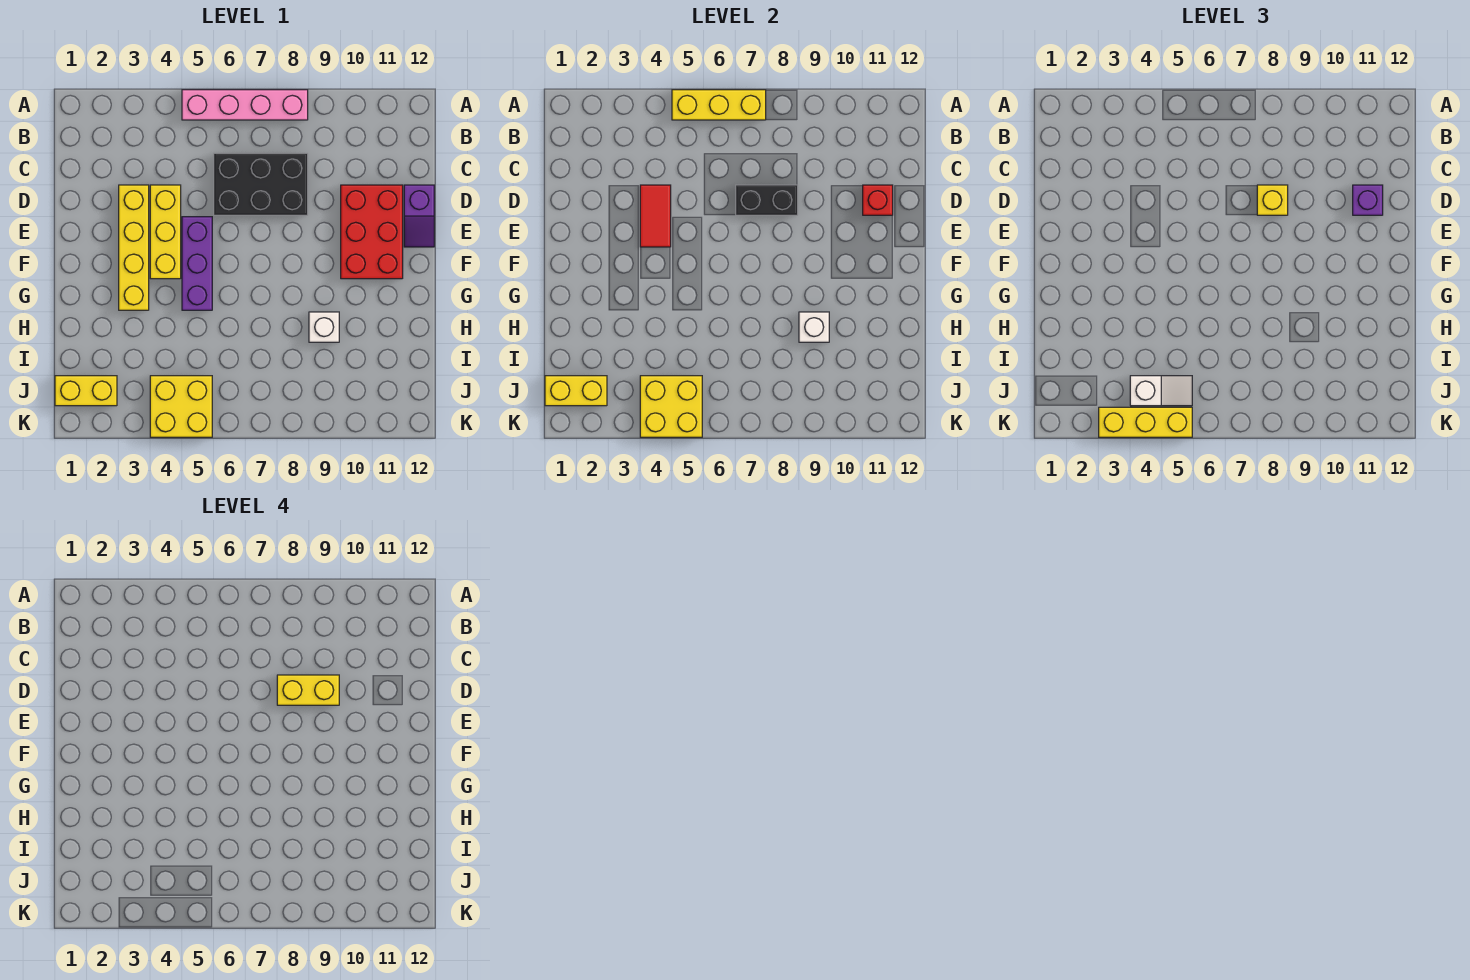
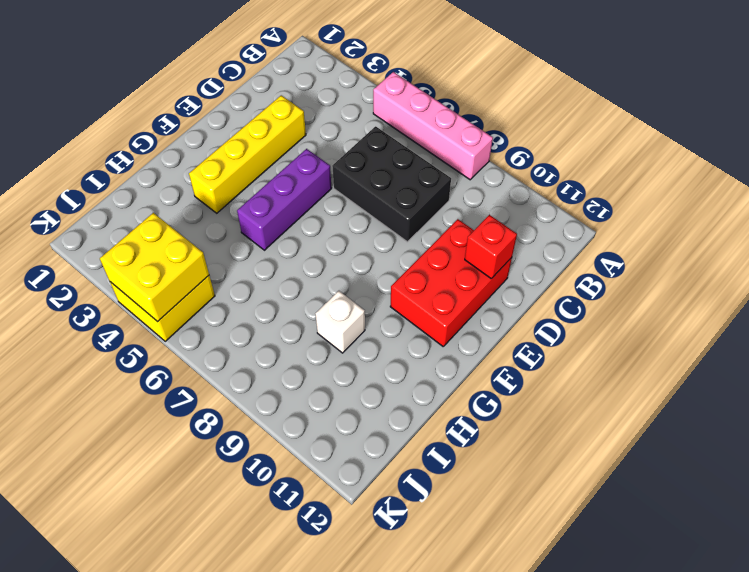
none -> yellow brick D4:F4 level 1
none -> purple slope D12:E12 level 1 top D
none -> yellow brick J1:J2 level 1

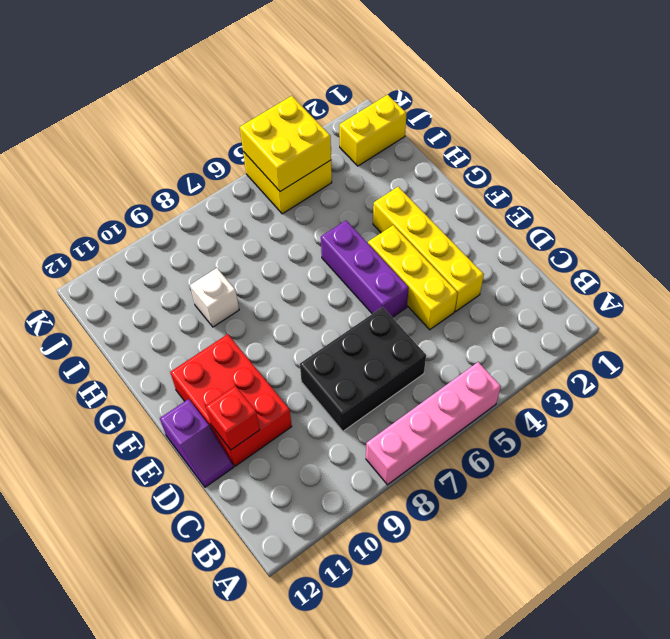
purple slope D12:E12 level 1 top E -> purple slope D12:E12 level 1 top D
none -> yellow brick A5:A7 level 2
none -> red tile D4:E4 level 2
none -> black brick D7:D8 level 2

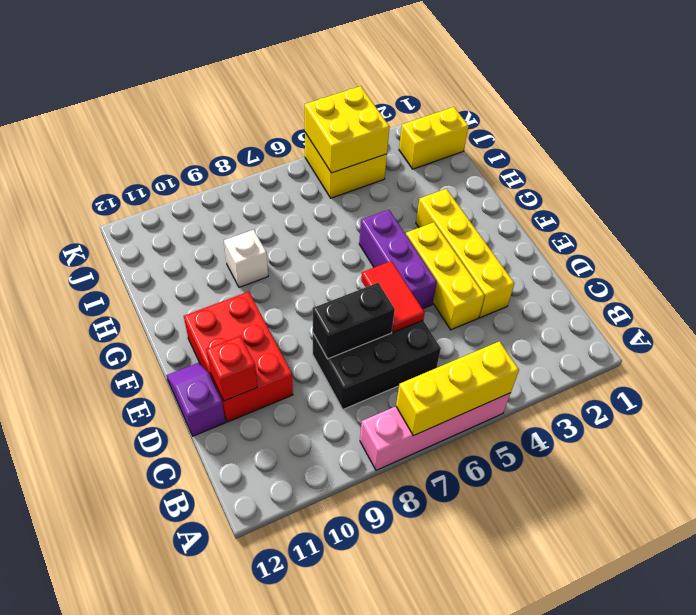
red tile D6:E6 level 2 -> red tile D4:E4 level 2
none -> white brick H9 level 2
none -> yellow brick J1:J2 level 2
none -> yellow brick D8 level 3

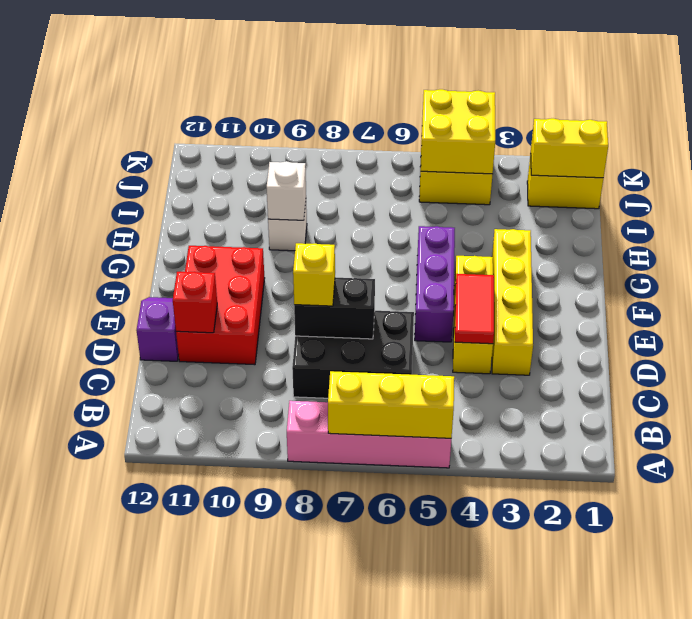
none -> purple brick D11 level 3
none -> white slope J4:J5 level 3 top 4
none -> yellow brick K3:K5 level 3

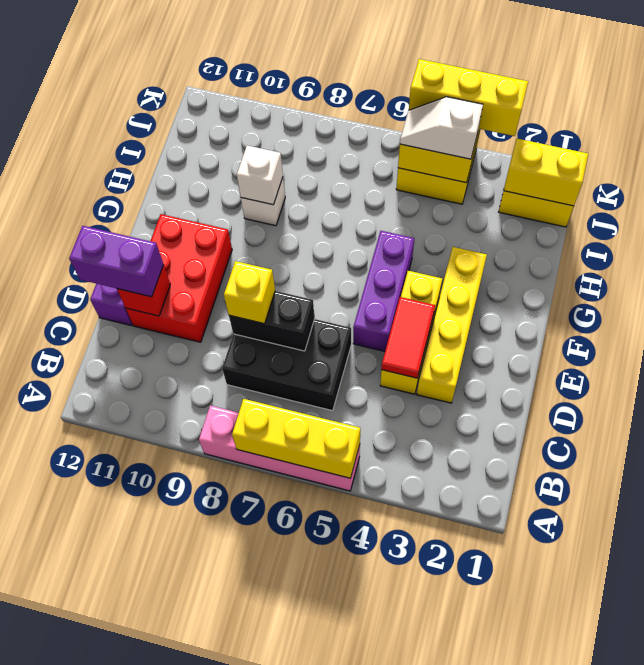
purple brick D11:D12 level 3 -> purple brick D11 level 3
none -> yellow brick D8:D9 level 4

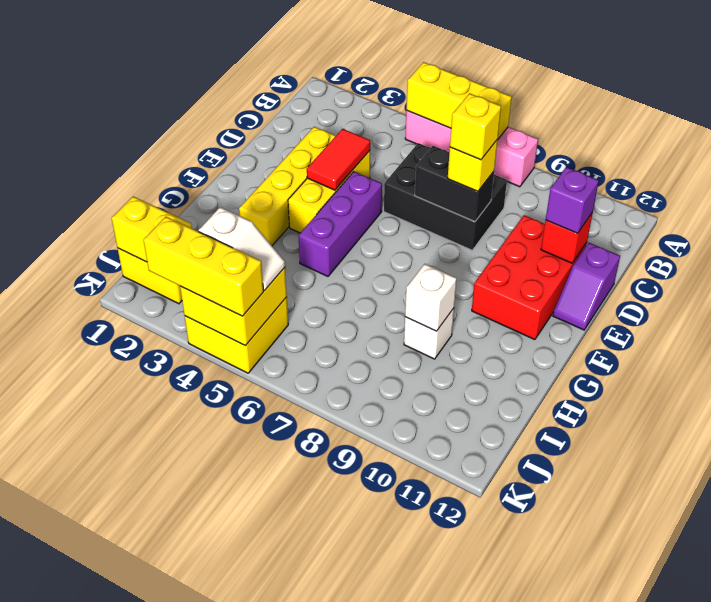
yellow brick D8 level 4 -> yellow brick D8:D9 level 4

